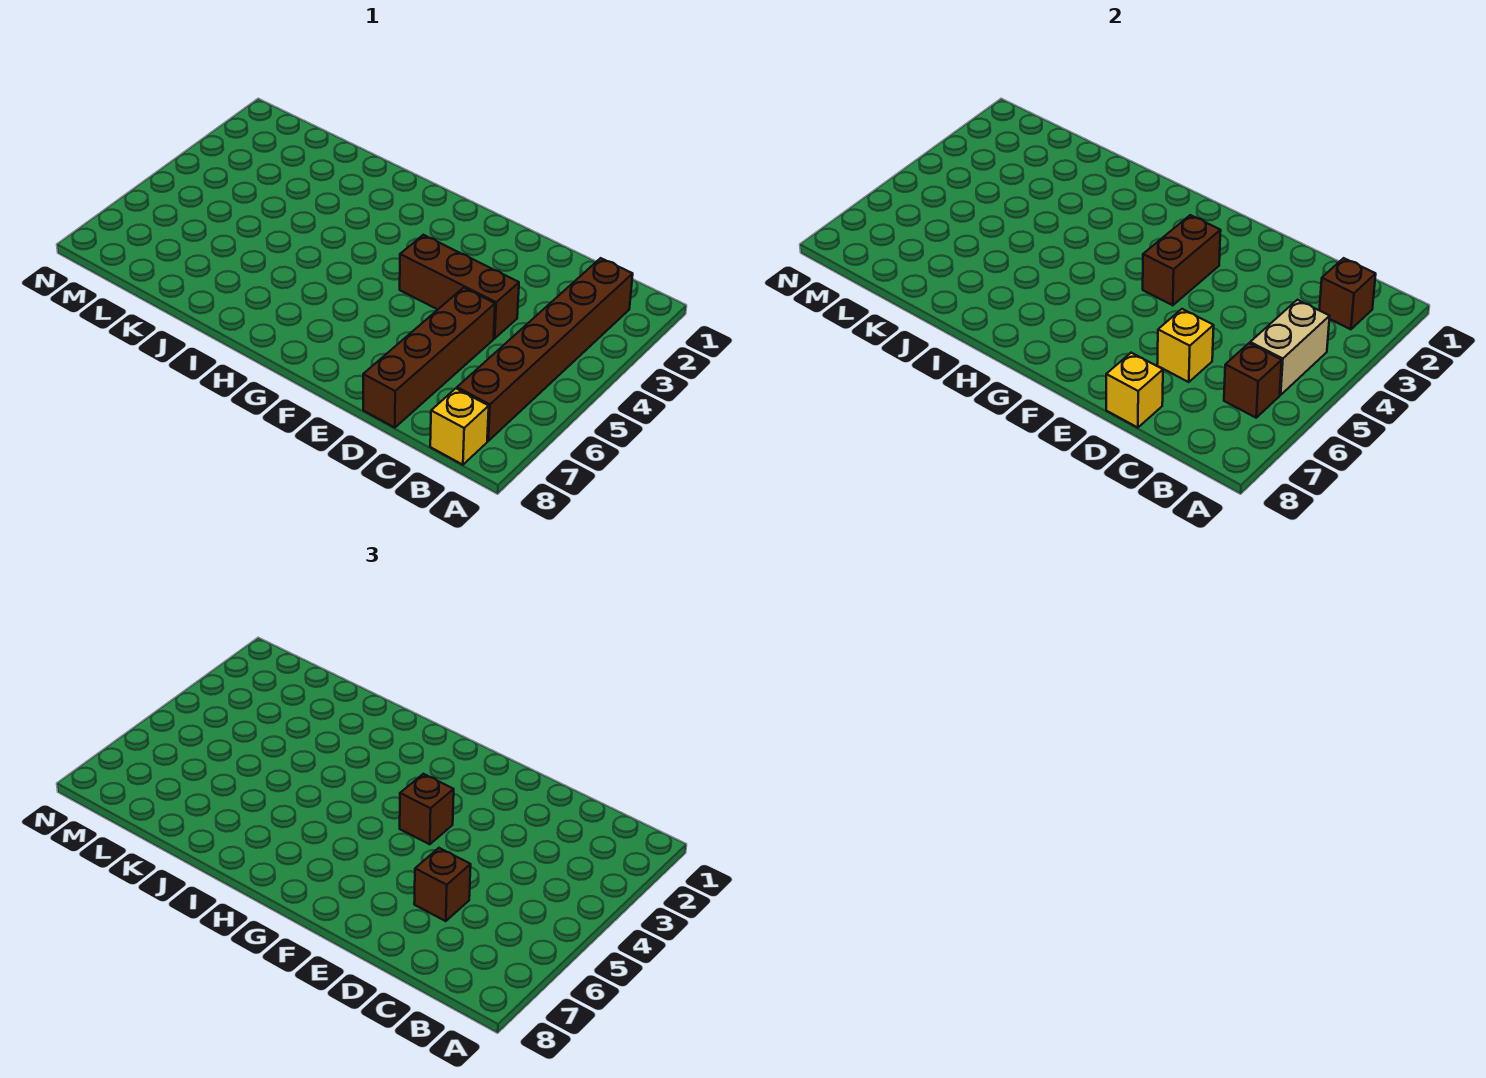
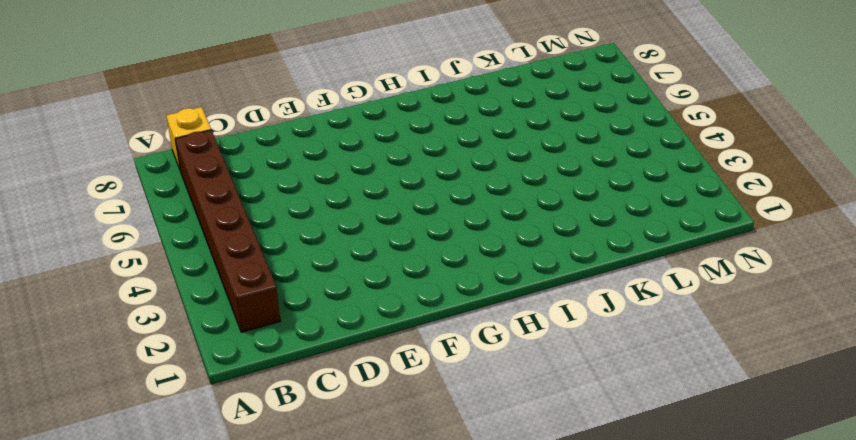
none -> brown brick D4:F4 level 1
none -> brown brick D5:D8 level 1
none -> brown brick B2 level 2

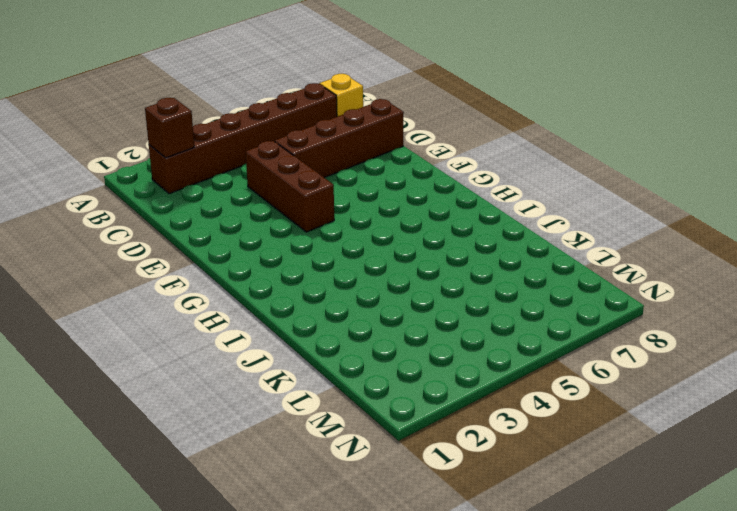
none -> tan brick B4:B5 level 2
none -> brown brick B6 level 2
none -> yellow brick D6 level 2

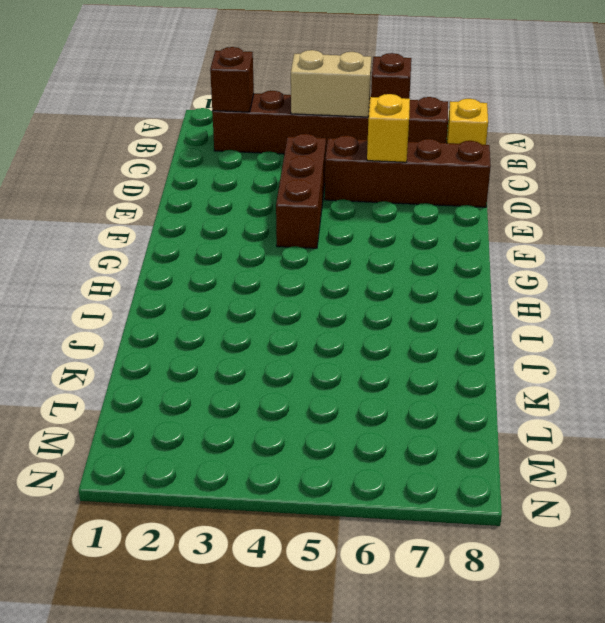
none -> yellow brick D8 level 2
none -> brown brick F3:F4 level 2
none -> brown brick D6 level 3

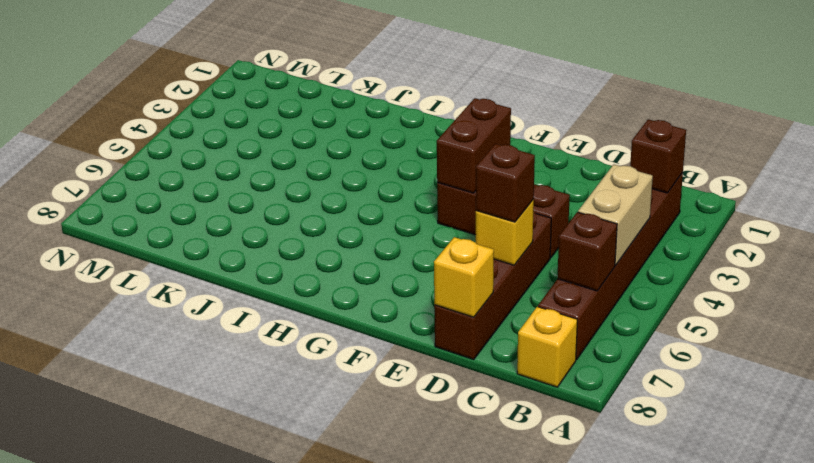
none -> brown brick F4 level 3

